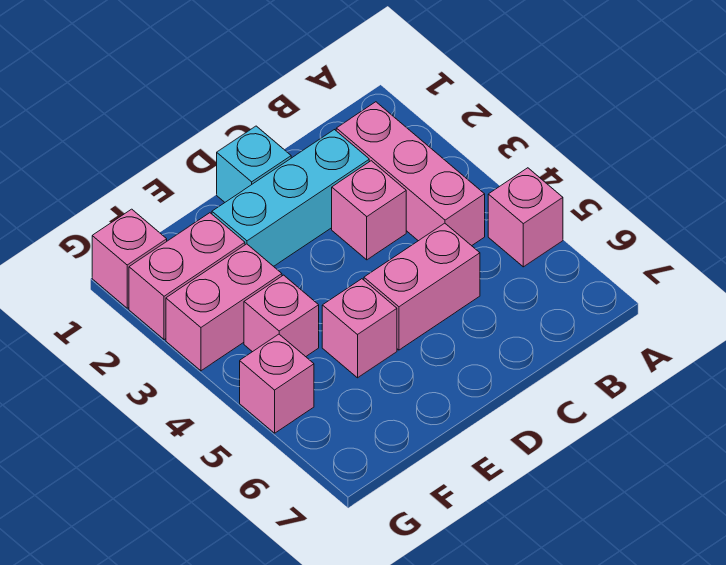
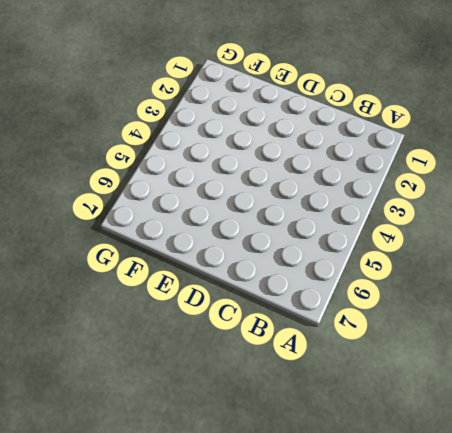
none -> pink brick A5 level 1
none -> pink brick B2:B4 level 1
none -> cyan brick C2:E2 level 1

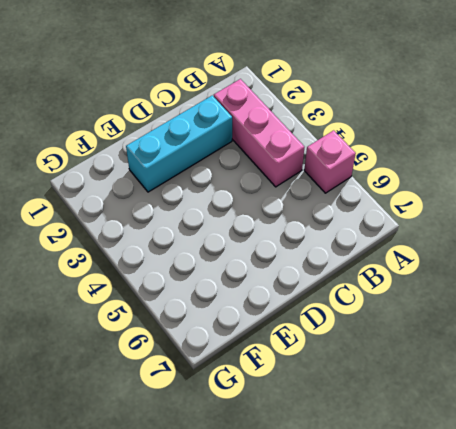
none -> pink brick C3 level 1
none -> pink brick C5:D5 level 1
none -> cyan brick D1 level 1

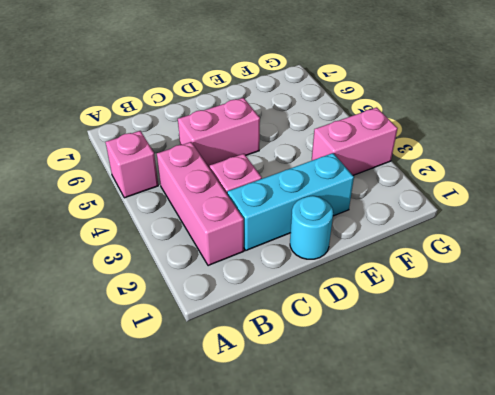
cyan round brick D1 level 1 -> cyan brick D1 level 1
none -> pink brick E5 level 1
none -> pink brick F2:G2 level 1
none -> pink brick F4 level 1

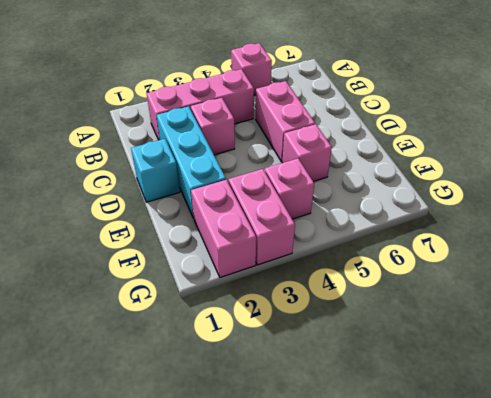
none -> pink brick G1 level 1
none -> pink brick G5 level 1

